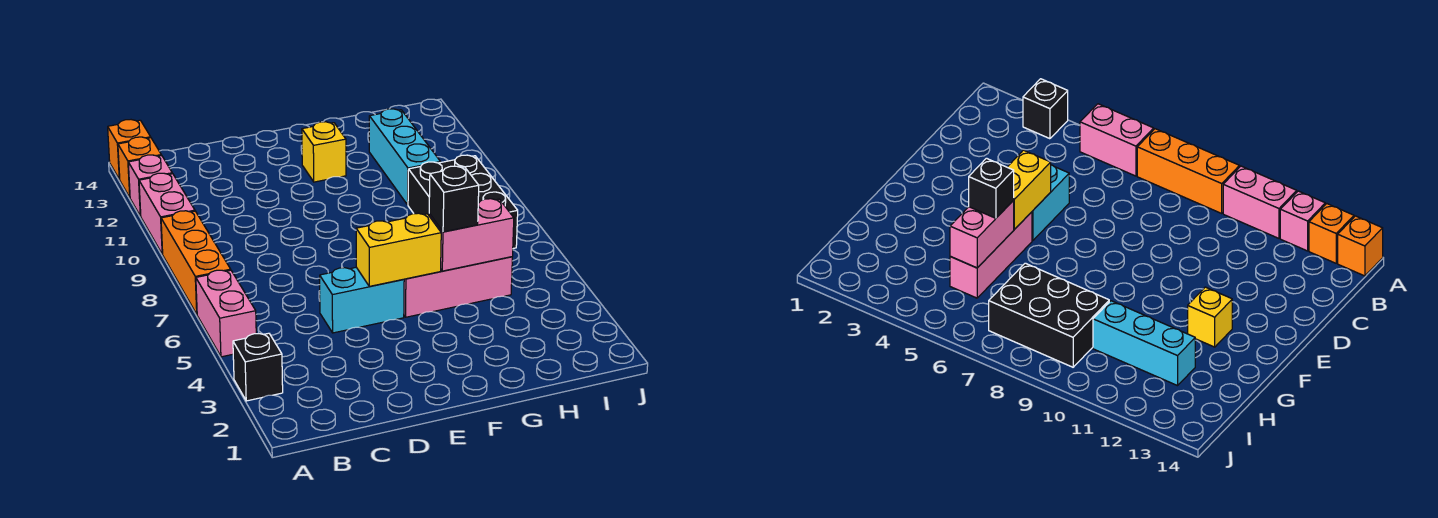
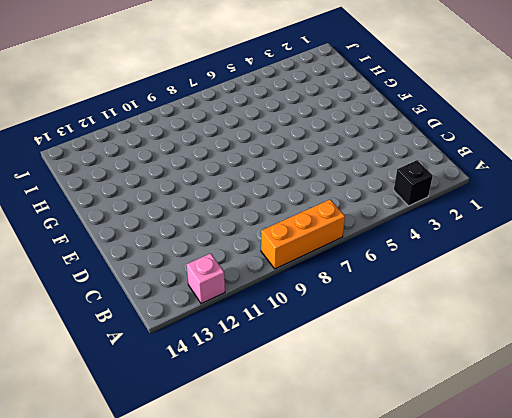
none -> pink brick A5:A6 level 1
none -> pink brick A10:A11 level 1
none -> orange brick A13 level 1

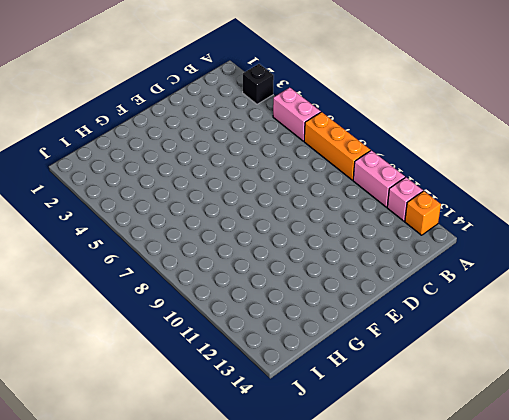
none -> orange brick A14 level 1
none -> cyan brick D5:E5 level 1
none -> pink brick F5:H5 level 1

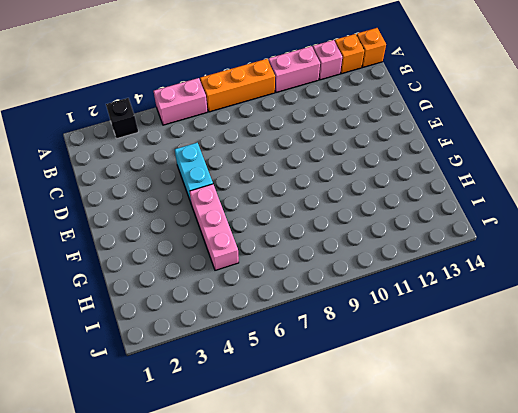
none -> yellow brick F12 level 1
none -> black brick H7:I9 level 1
none -> cyan brick H10:H12 level 1

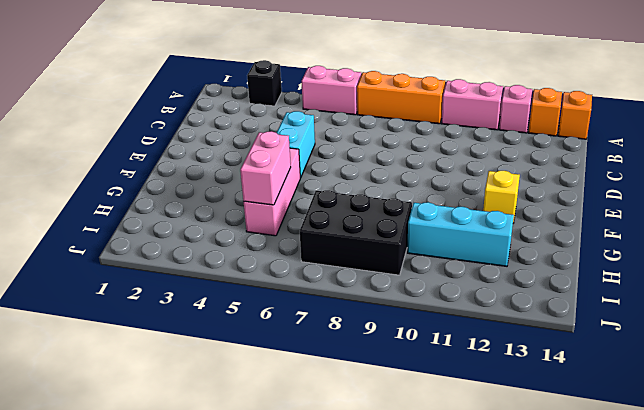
none -> yellow brick E5:F5 level 2
none -> black brick G5 level 3

